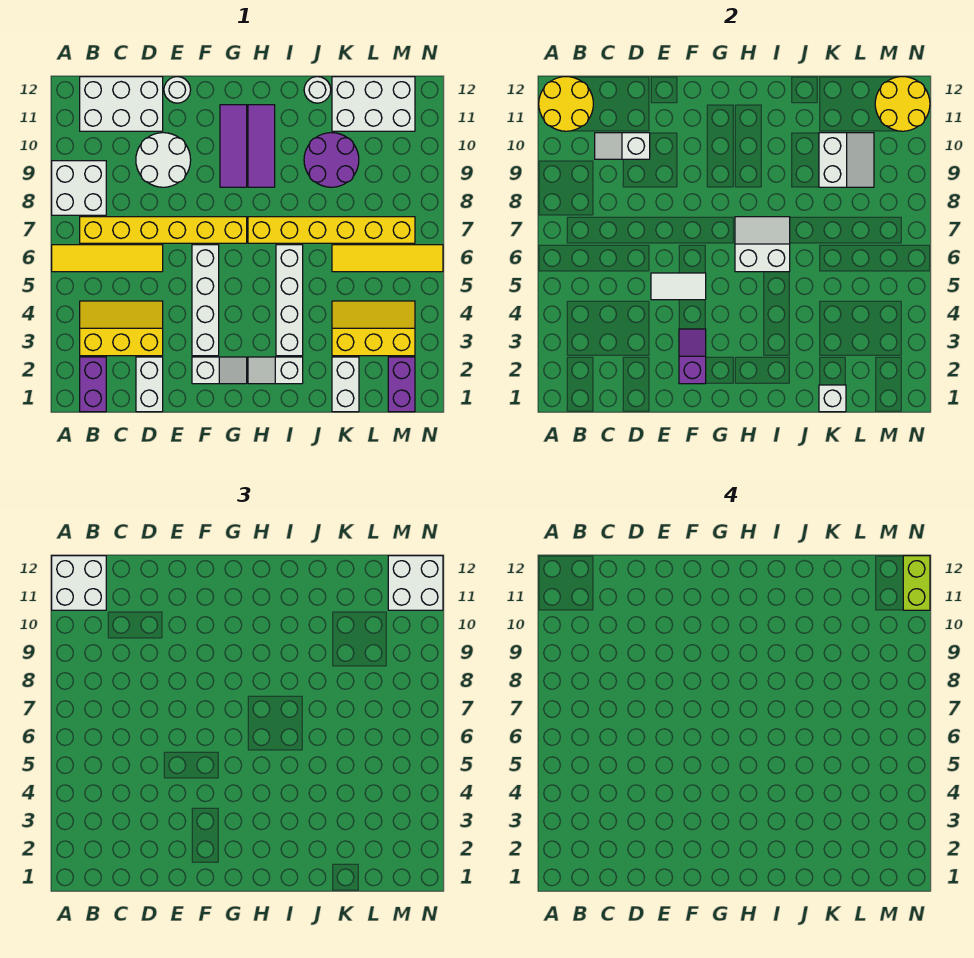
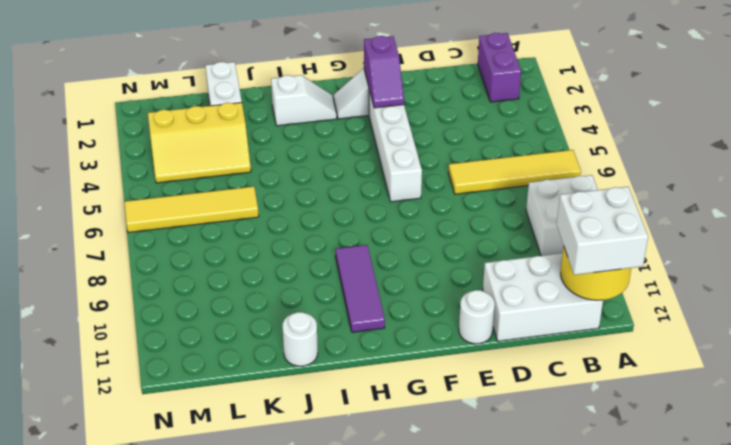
none -> yellow slope B3:D4 level 1 top 3
none -> yellow brick B7:G7 level 1
none -> white brick D1:D2 level 1
none -> white round brick D9:E10 level 1

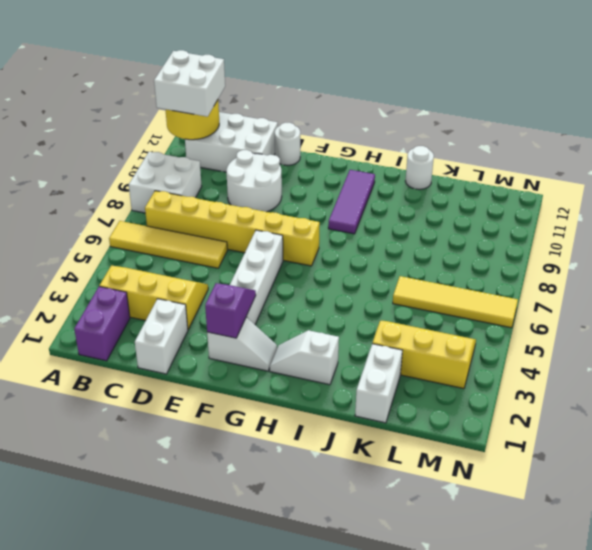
none -> purple tile G9:G11 level 1
none -> yellow brick H7:M7 level 1
none -> white brick I3:I6 level 1
none -> purple round brick J9:K10 level 1

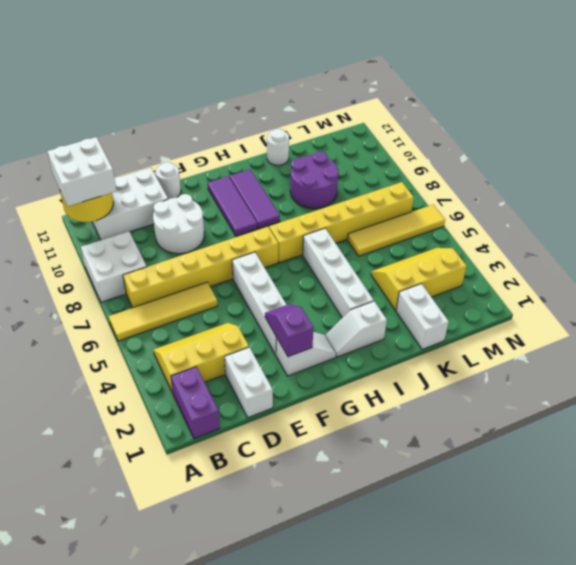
none -> white brick K11:M12 level 1
none -> purple brick M1:M2 level 1
none -> white slope C10:D10 level 2 top D
none -> white tile E5:F5 level 2

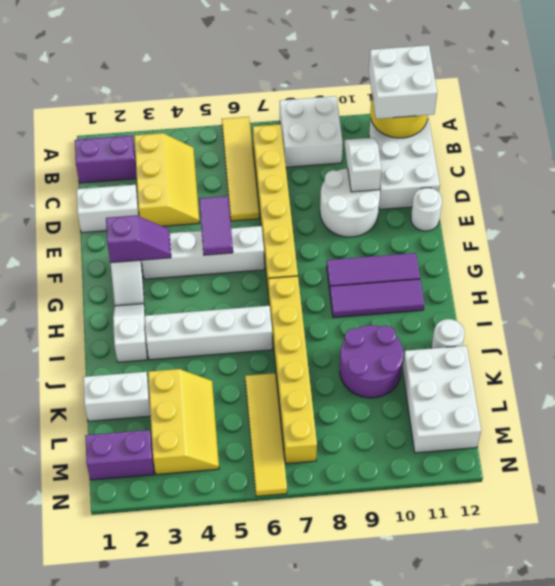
purple tile E5:F5 level 2 -> white tile E5:F5 level 2
none -> white slope H6:I7 level 2 top 6
none -> white brick K1 level 2
none -> white slope K9:L10 level 2 top K
none -> yellow round brick M11:N12 level 2

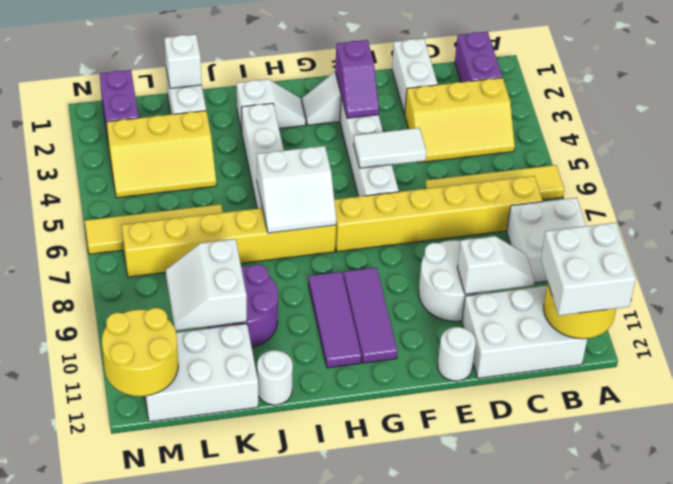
none -> white brick M11:N12 level 3
none -> lime brick N11:N12 level 4

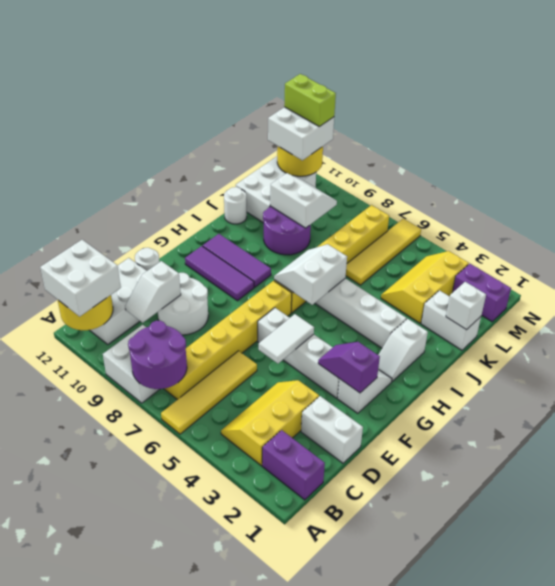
purple round brick A7:B8 level 2 -> none

